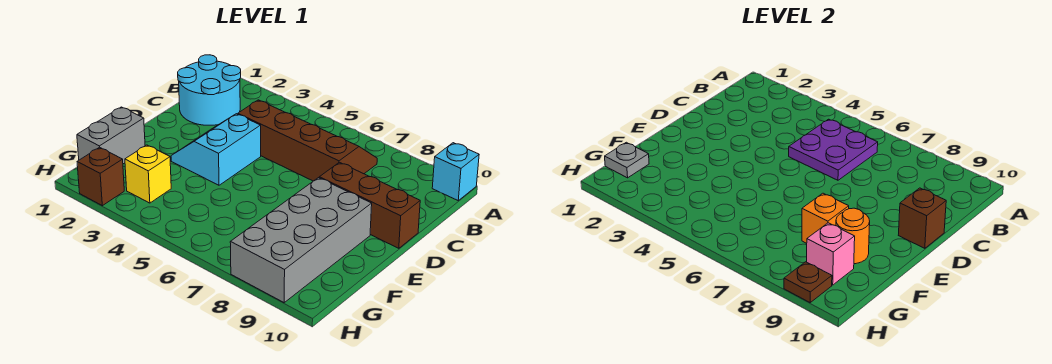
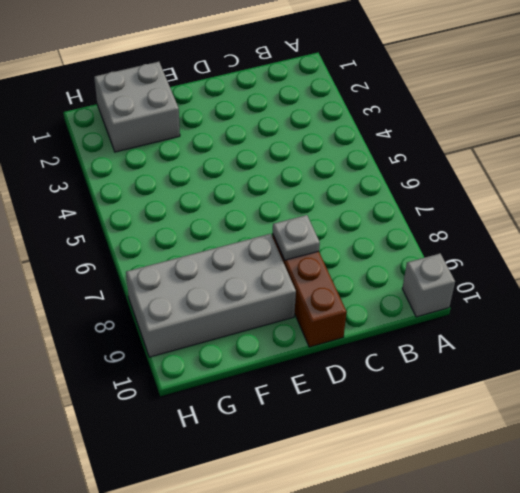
grey brick A10 level 1 -> cyan brick A10 level 1
grey plate D8 level 2 -> grey plate G1 level 2
grey brick F1:G2 level 1 -> grey brick F1:G1 level 1
none -> cyan round brick B1:C2 level 1
none -> brown slope B4:C7 level 1 top C
none -> cyan slope D3:E4 level 1 top 4

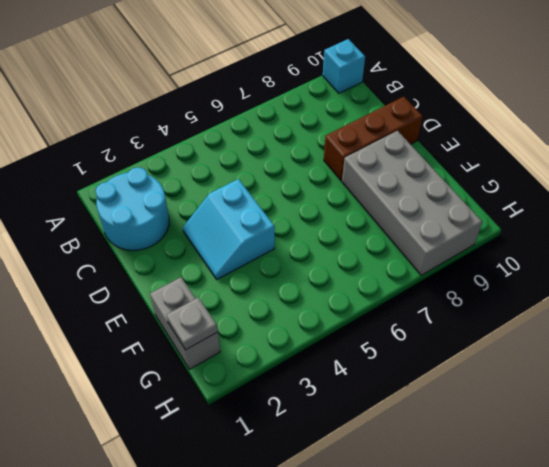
none -> brown slope B4:C7 level 1 top C
none -> yellow brick G3 level 1
none -> brown brick H2 level 1

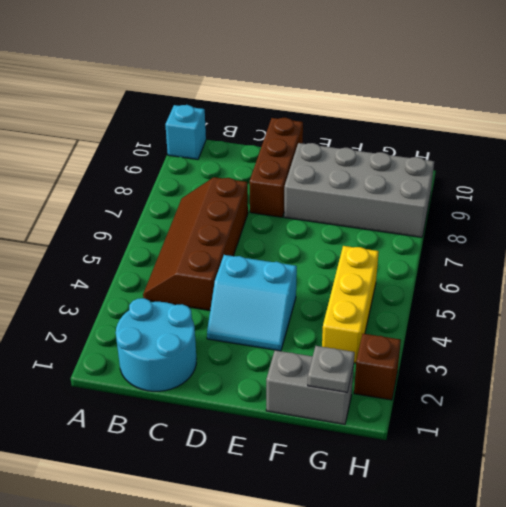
yellow brick G3:G5 level 1 -> yellow brick G3 level 1
none -> purple plate B5:C6 level 2
none -> brown brick D10 level 2
none -> orange brick F8 level 2

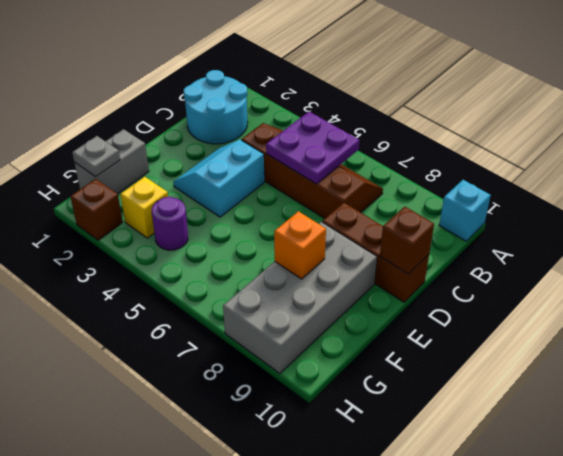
purple round brick G4 level 1 -> none
none -> orange round brick F9 level 2
none -> pink brick G9 level 2
none -> brown plate H9 level 2

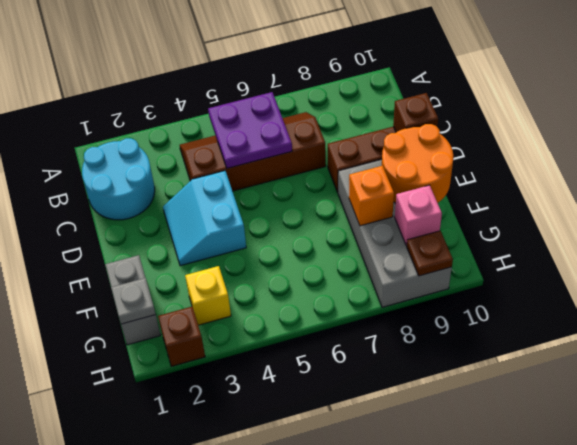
orange round brick E9:F10 level 2 -> orange round brick F9 level 2
none -> cyan brick A10 level 1

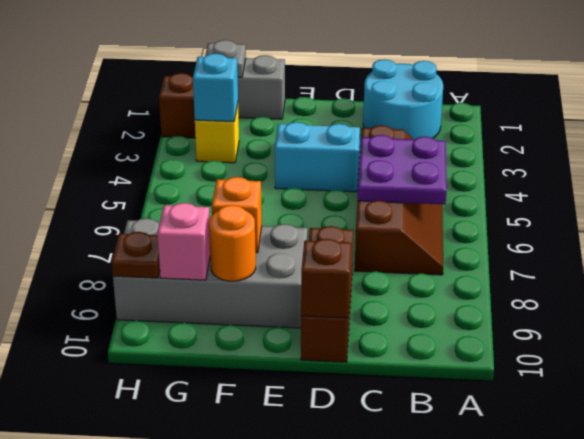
cyan brick G3 level 2 -> cyan brick A10 level 1

